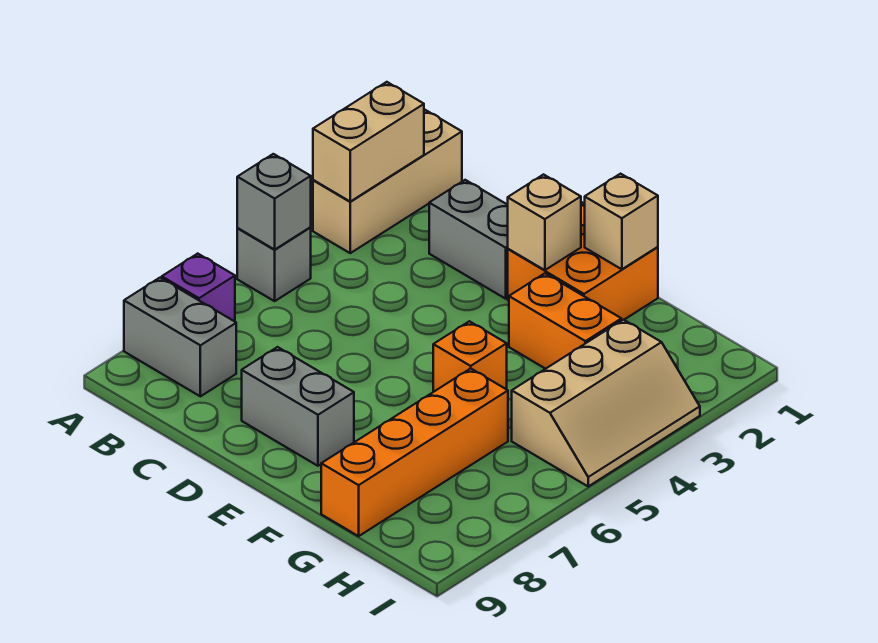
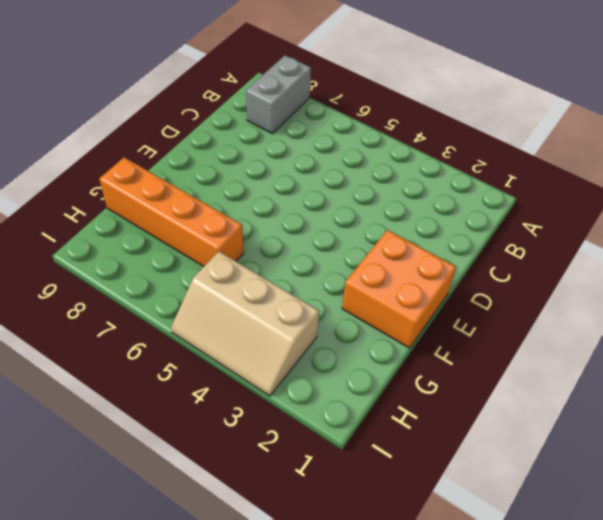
none -> tan brick A1:A3 level 1
none -> grey brick A5 level 1
none -> purple brick A7 level 1

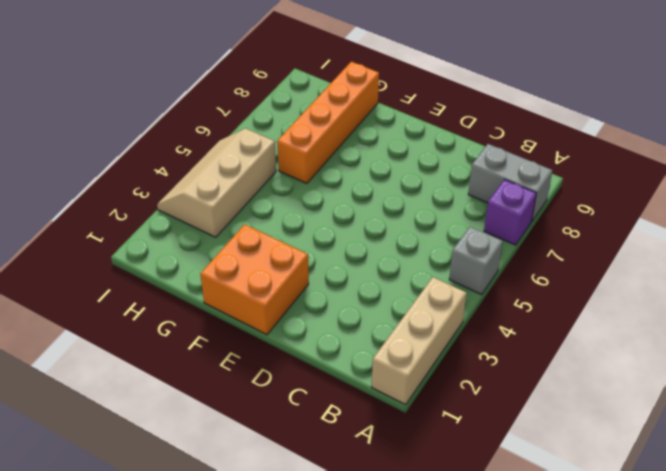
none -> grey brick C2:D2 level 1
none -> grey brick D8:E8 level 1
none -> orange brick F3:G3 level 1

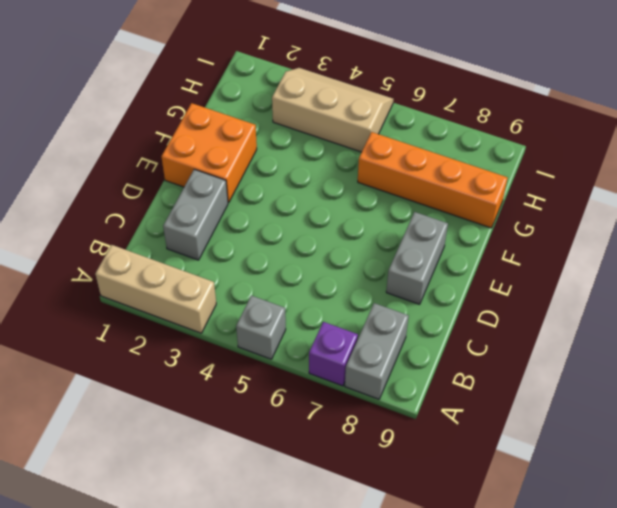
none -> orange brick F3:G3 level 1
none -> orange brick F5 level 1
none -> tan brick A2:A3 level 2

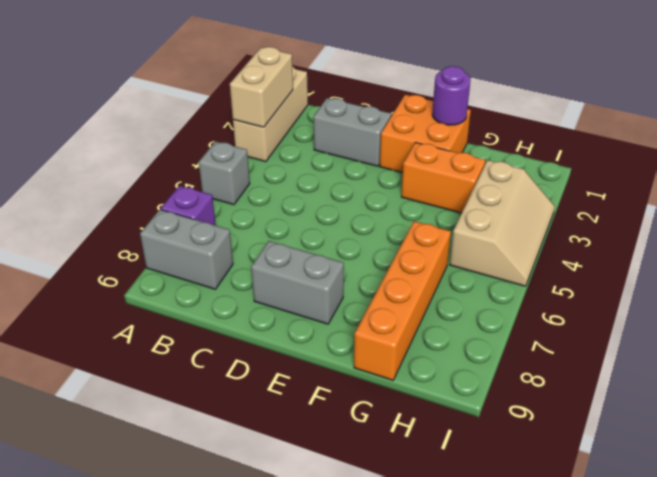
purple round brick F1 level 2 -> tan brick F1 level 2
none -> orange brick F5 level 1
none -> grey brick A5 level 2
none -> tan brick E2 level 2

